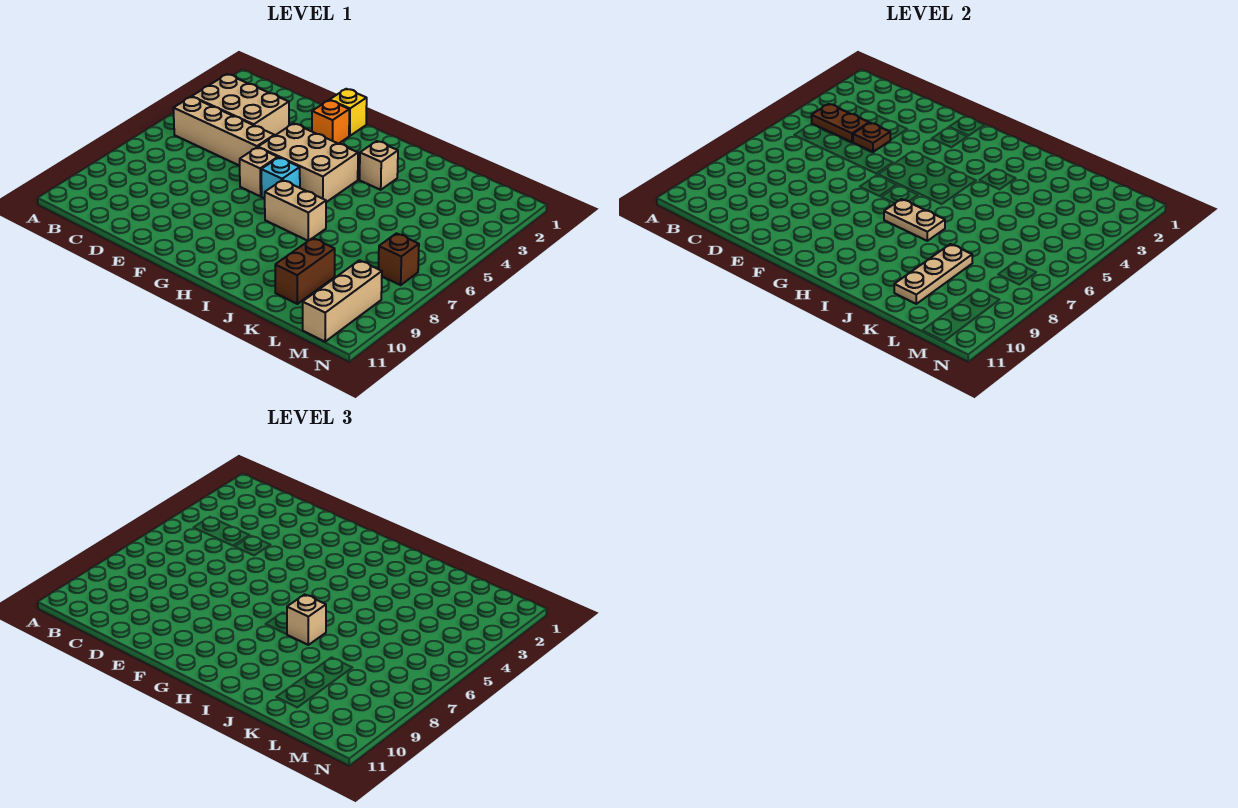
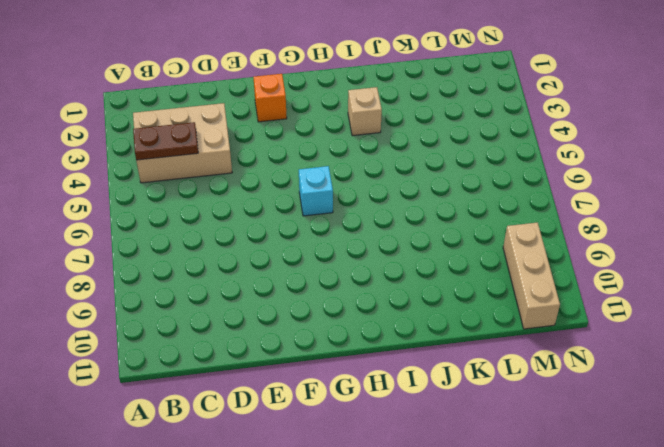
none -> tan brick B5:E5 level 1
none -> yellow brick F1 level 1
none -> tan brick F4:H5 level 1

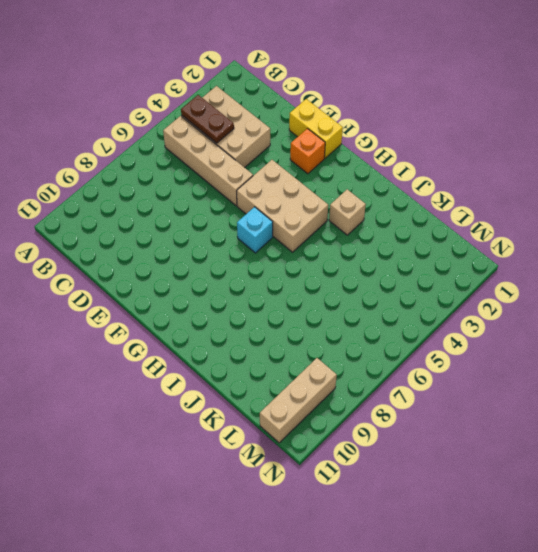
yellow brick E1:F1 level 1 -> yellow brick F1 level 1
none -> tan brick F6 level 1
none -> tan brick H7:I7 level 1
none -> brown brick K9:K10 level 1

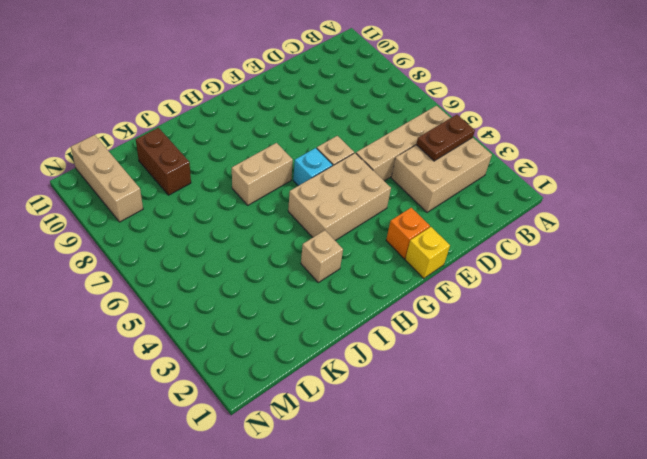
none -> brown brick M7 level 1
none -> brown plate D4 level 2
none -> tan plate H7:I7 level 2

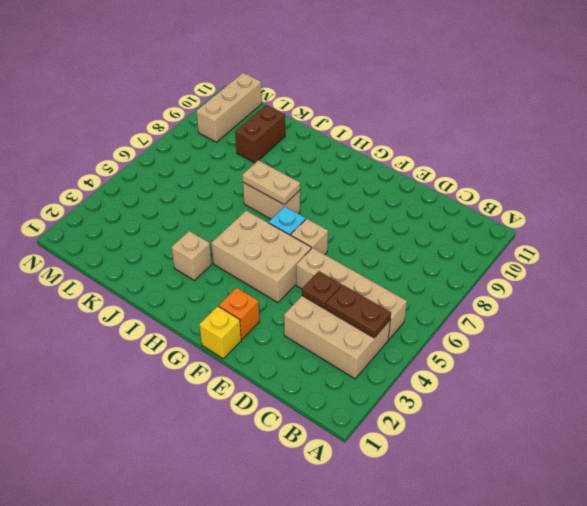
none -> brown brick M7 level 1
none -> tan plate K8:K10 level 2
none -> tan brick I7 level 3

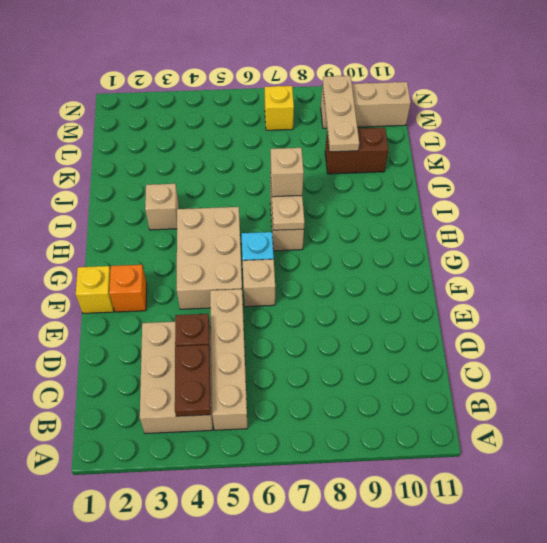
tan plate K9:M9 level 2 -> tan plate K8:K10 level 2
yellow brick M7 level 1 -> brown brick M7 level 1

